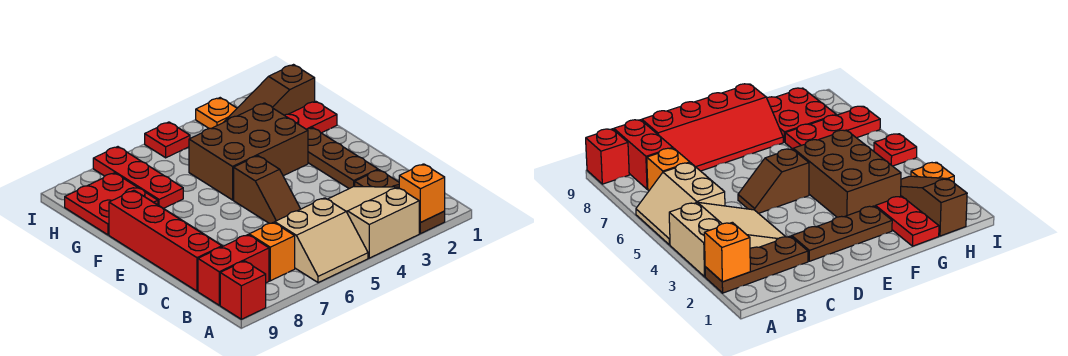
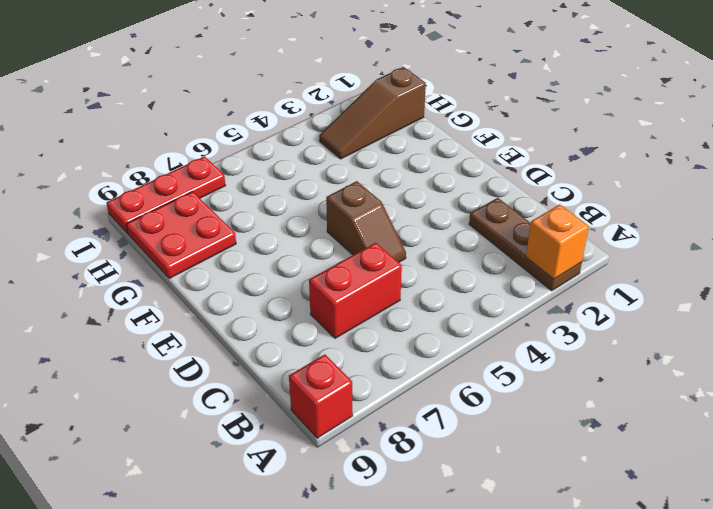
red brick C6:C7 level 1 -> red brick B8:B9 level 1
red plate I7:I9 level 1 -> red plate G7:I7 level 1
none -> tan slope A3:C4 level 1 top A
none -> tan slope A5:B6 level 1 top B
none -> orange brick B7 level 1

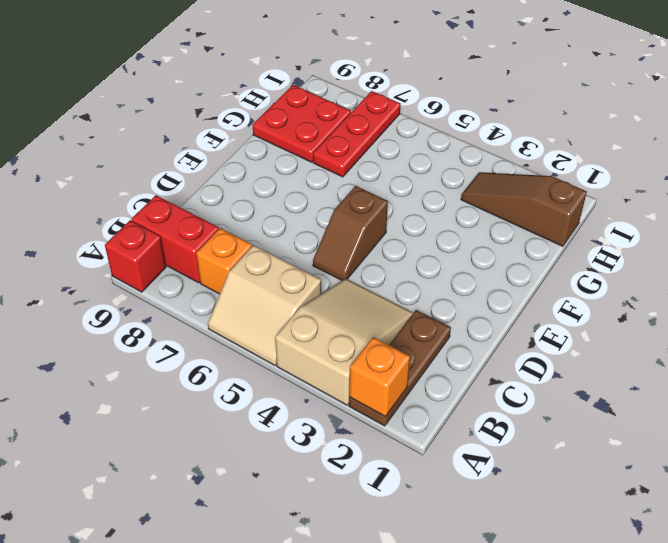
none -> red slope C8:F9 level 1 top 9
none -> brown plate D2:F2 level 1
none -> brown brick F3:G5 level 1

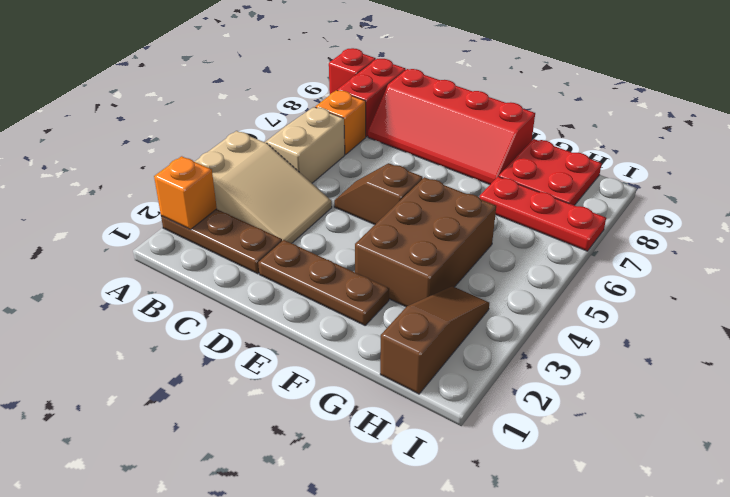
none -> red plate G1:G2 level 1
none -> orange plate I3 level 1
none -> red plate I5 level 1

